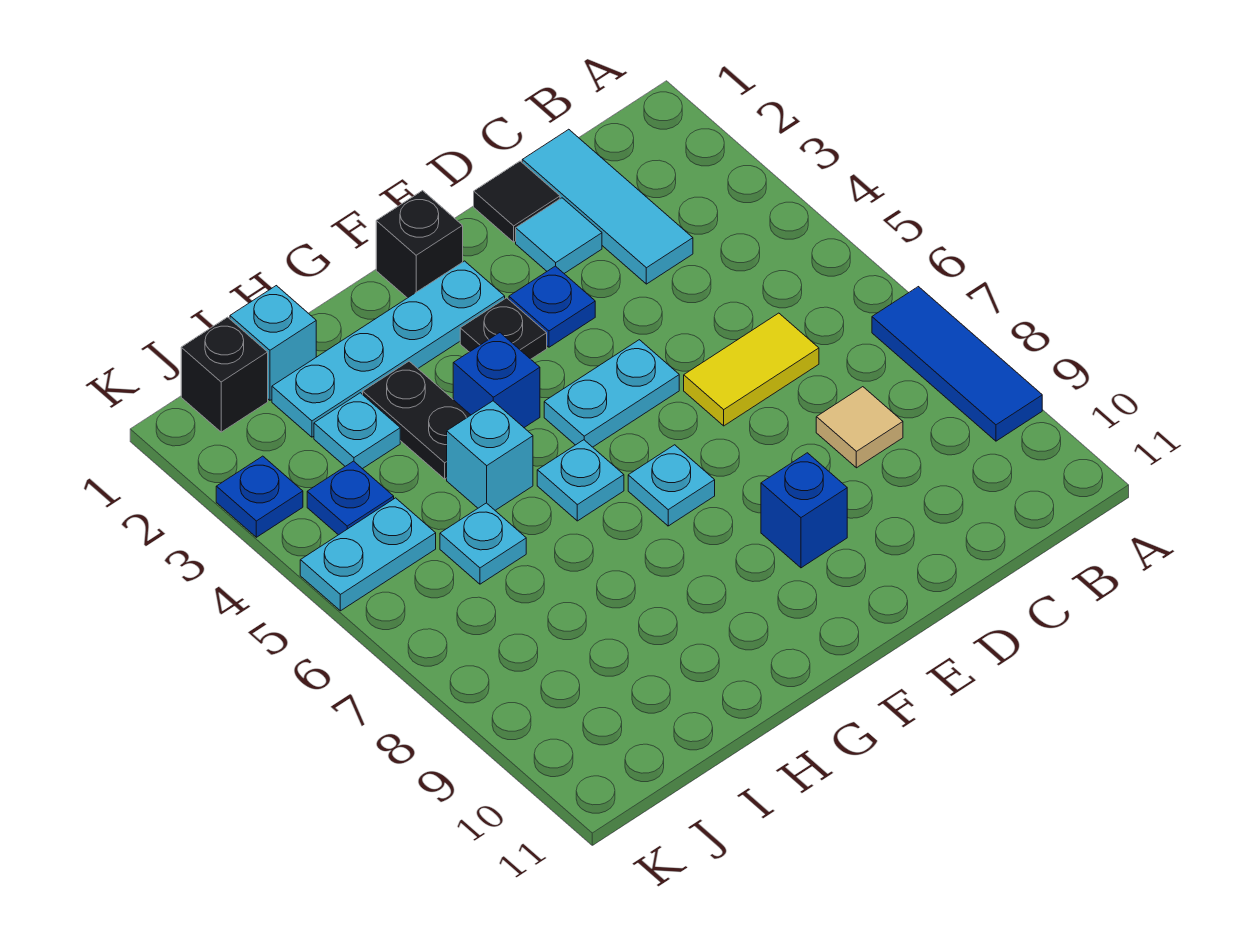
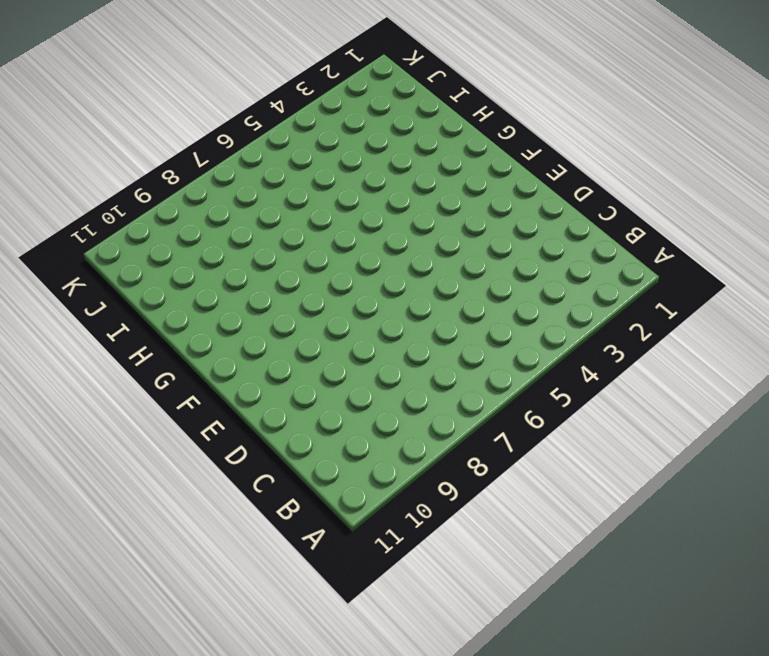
none -> blue tile A7:A9 level 1
none -> cyan tile C1:C3 level 1
none -> yellow tile C6:D6 level 1

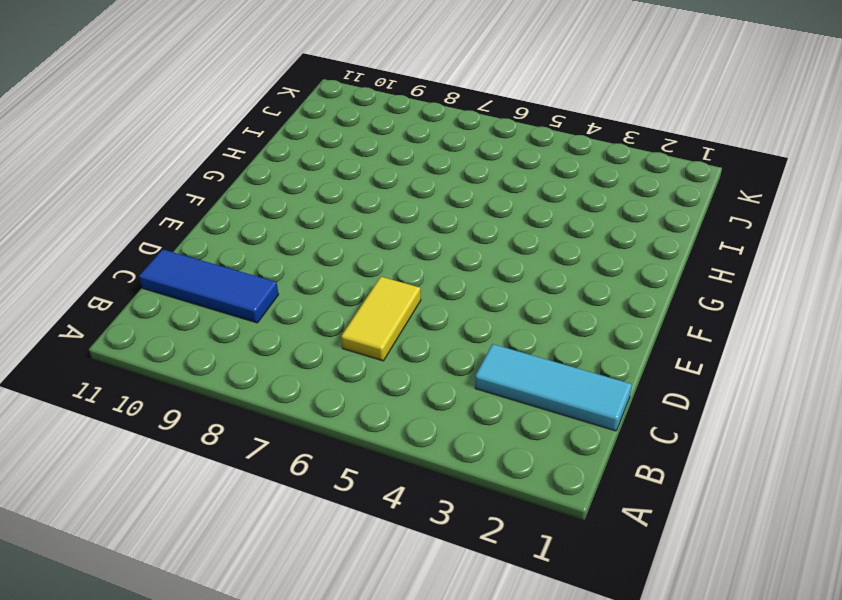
blue tile C9:C11 level 1 -> blue tile A7:A9 level 1
none -> tan tile C8 level 1
none -> black tile D1 level 1
none -> cyan tile D2 level 1

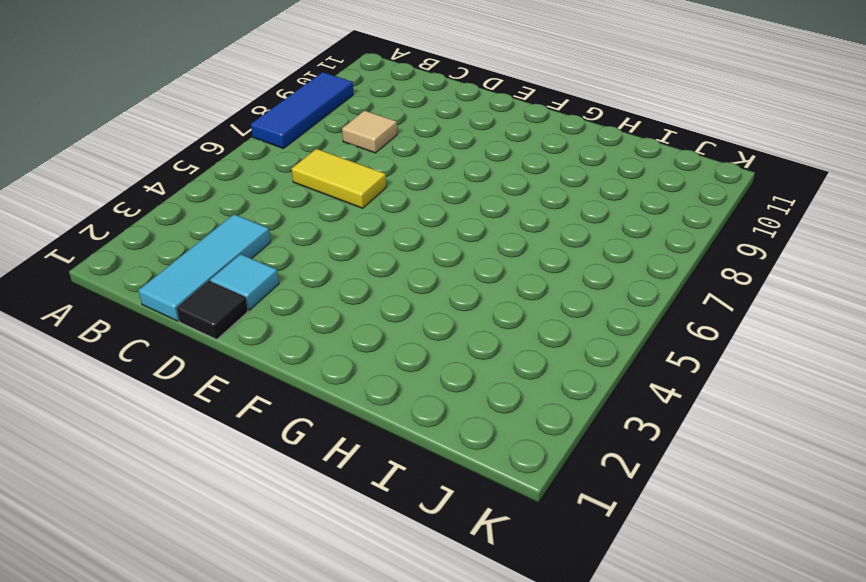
none -> blue plate E3 level 1
none -> cyan plate E5:F5 level 1
none -> blue brick E9 level 1

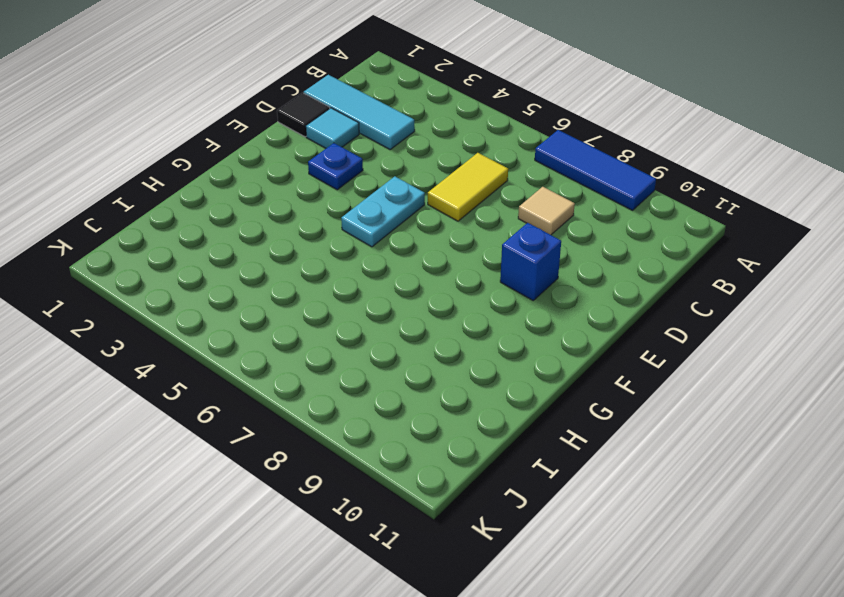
none -> black brick F1 level 1
none -> cyan plate F2:I2 level 1
none -> black plate F3 level 1

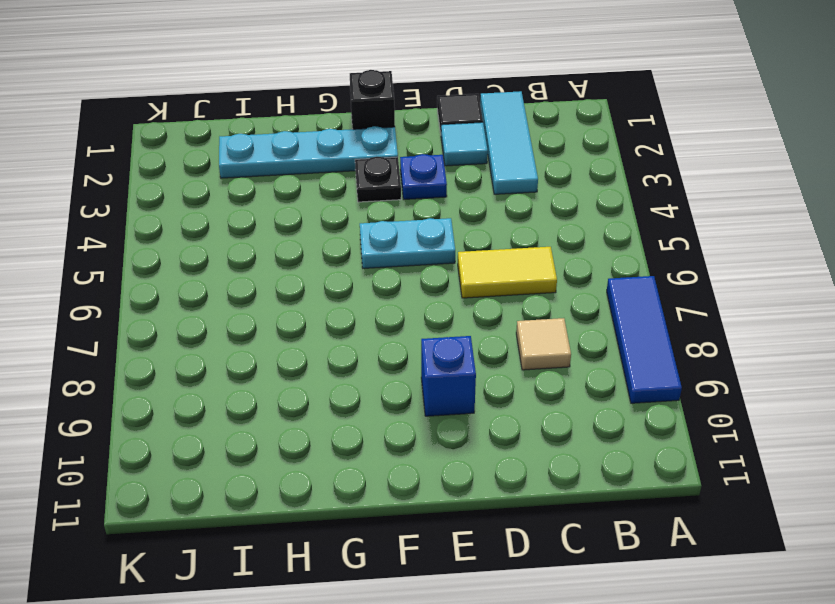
none -> cyan plate F7 level 1
none -> blue brick G4 level 1
none -> cyan plate G6 level 1

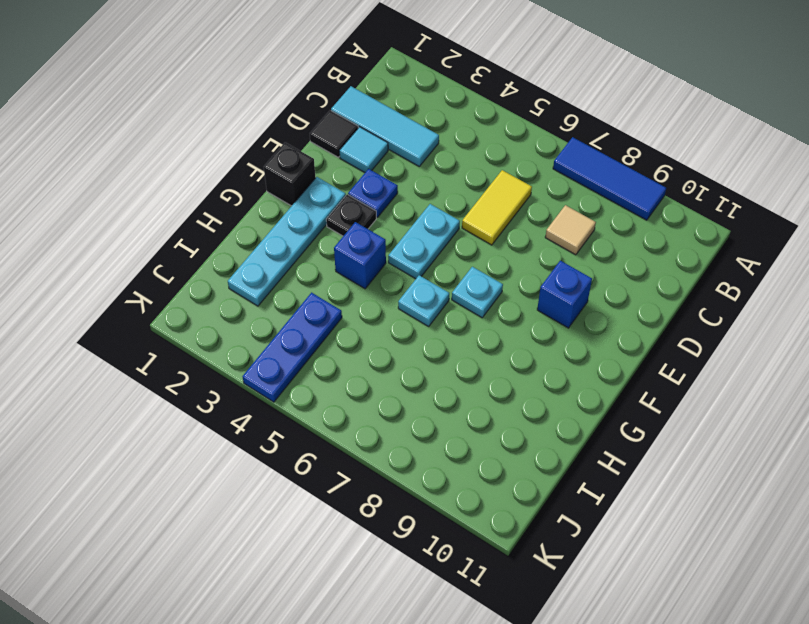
blue plate I4:K4 level 1 -> blue plate J4 level 1
none -> black plate H3:H4 level 1
none -> cyan brick H5 level 1
none -> cyan brick I1 level 1

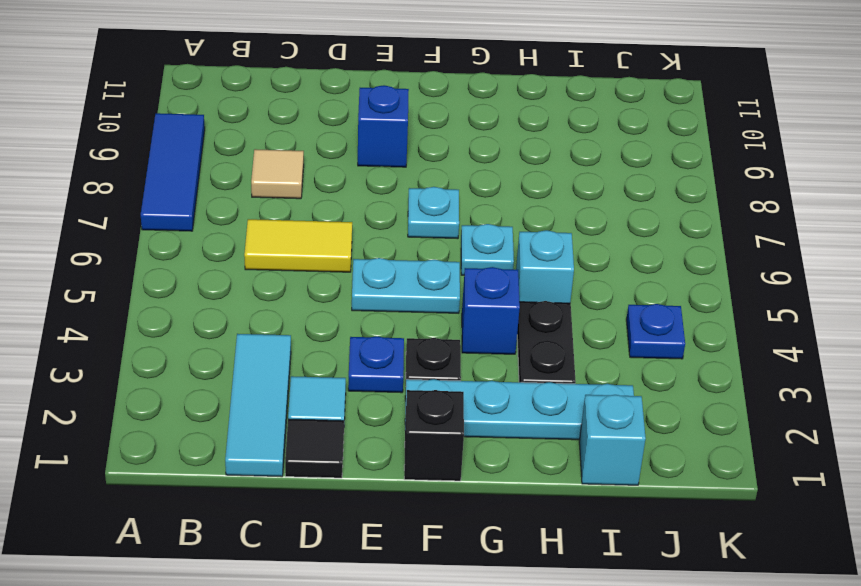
none -> cyan plate I3 level 1
none -> cyan plate I6 level 1
none -> black brick J1 level 1

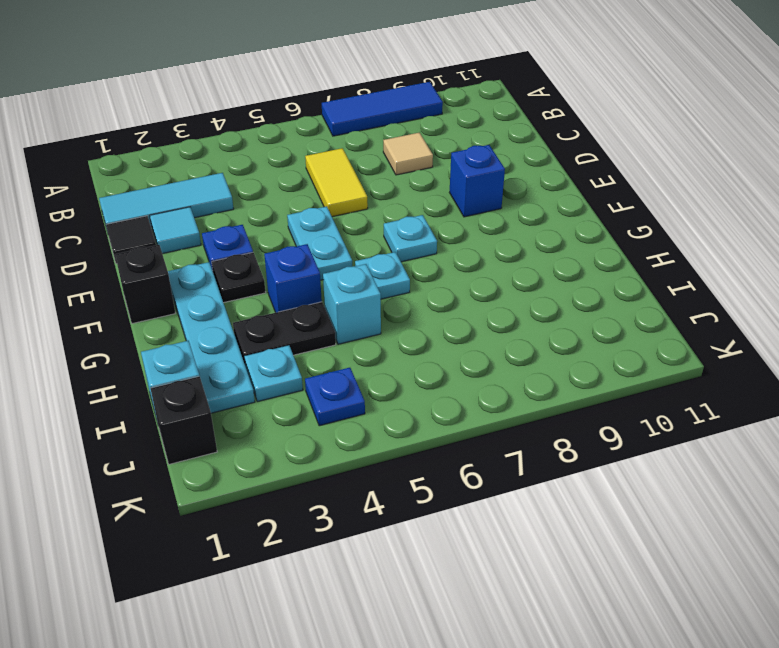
none -> cyan plate I6 level 1
none -> cyan plate J5:K5 level 1
none -> blue plate K3 level 1

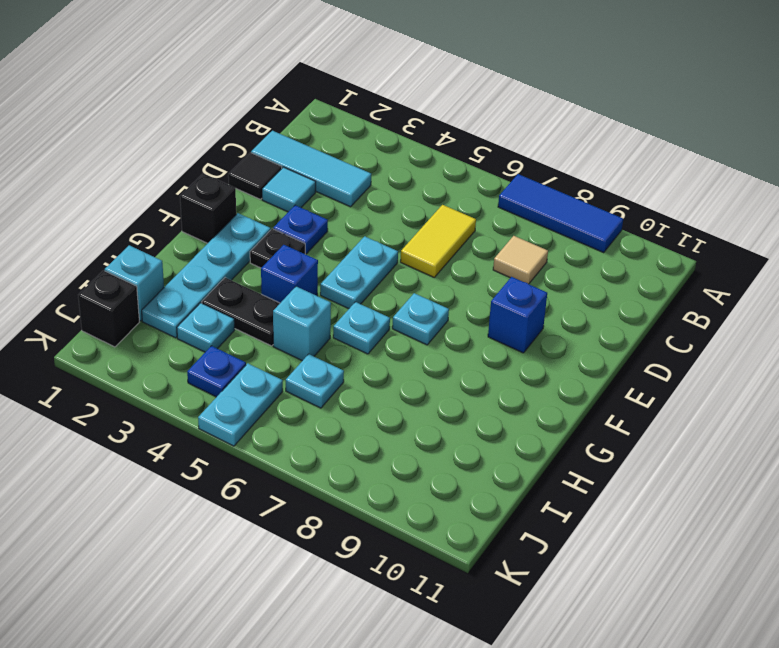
none -> blue plate K3 level 1

